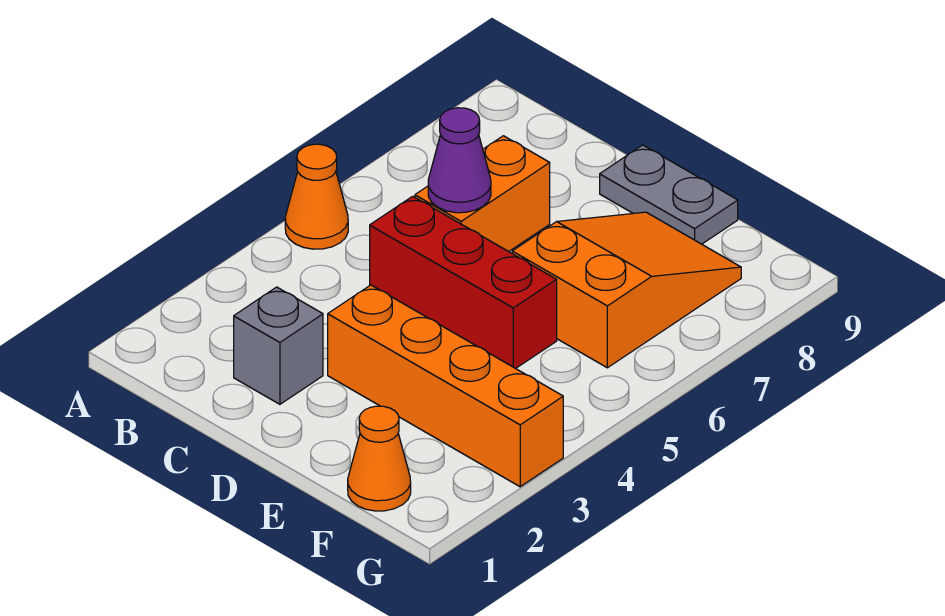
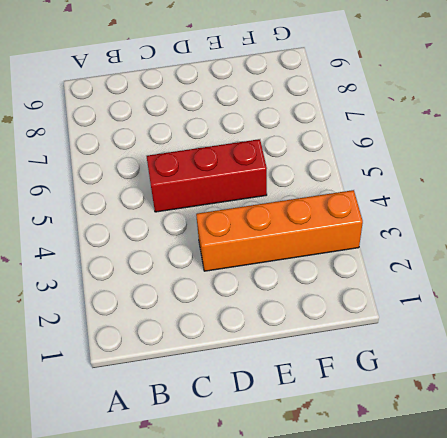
none -> orange cone A5 level 1
none -> grey brick C2 level 1

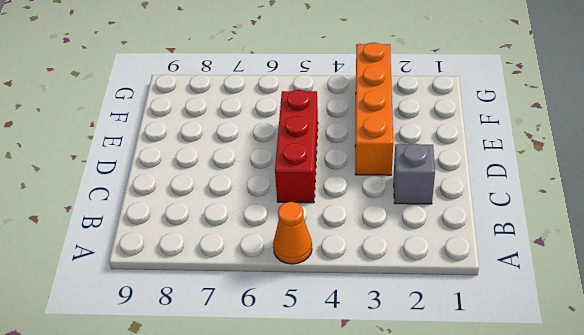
none -> orange brick C6:C7 level 1
none -> grey plate D9:E9 level 1

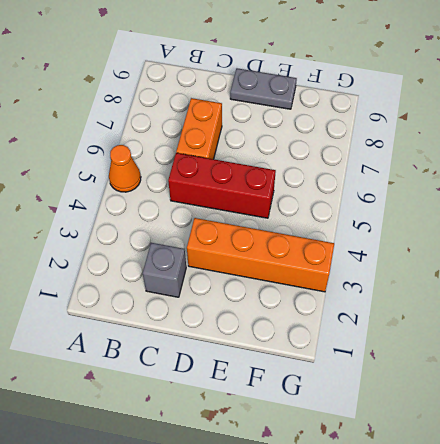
none -> orange slope E6:F8 level 1 top 6
none -> orange cone F1 level 1

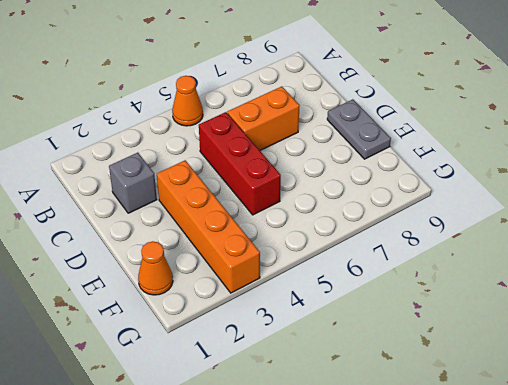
none -> orange slope E6:F8 level 1 top 6
none -> purple cone C6 level 2

